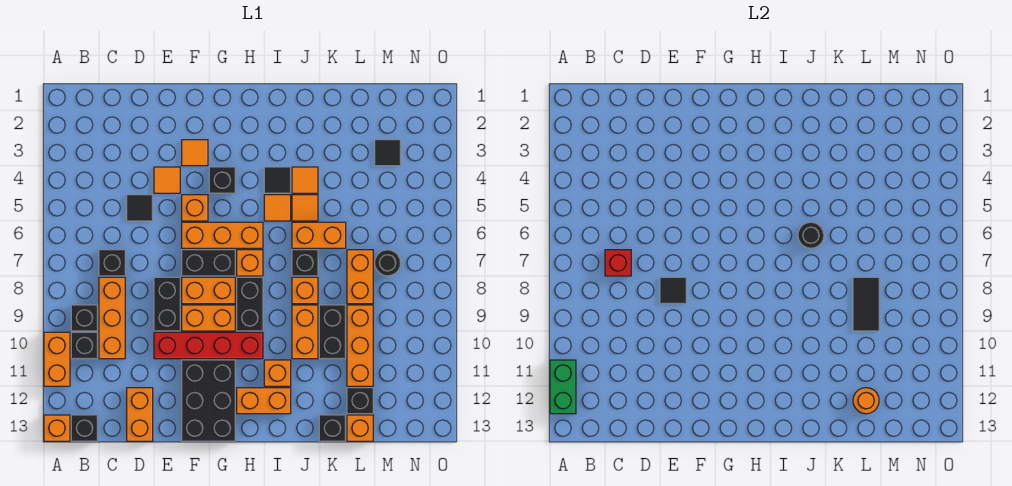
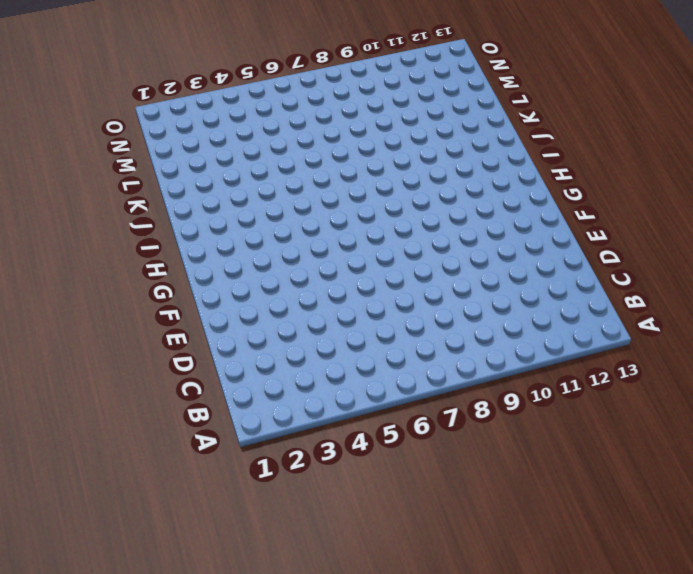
none -> orange brick A10:A11 level 1
none -> orange brick A13 level 1
none -> black brick B9 level 1
none -> black brick B10 level 1

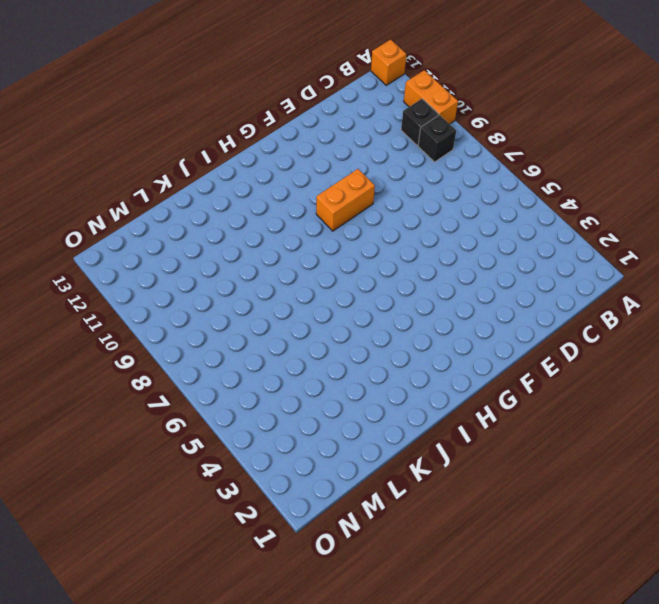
none -> black brick B13 level 1
none -> black brick C7 level 1
none -> orange brick C8:C10 level 1
none -> black tile D5 level 1

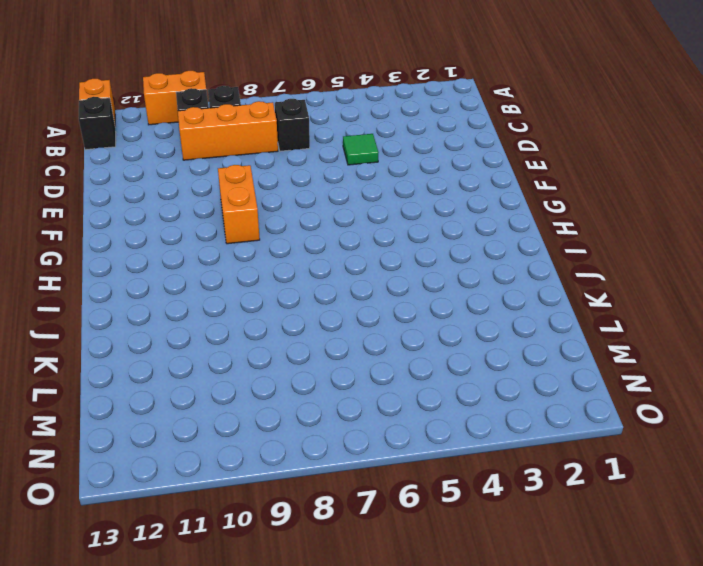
green tile D5 level 1 -> black tile D5 level 1
none -> orange brick D12:D13 level 1
none -> orange tile E4 level 1
none -> black brick E8:E9 level 1
none -> red brick E10:H10 level 1

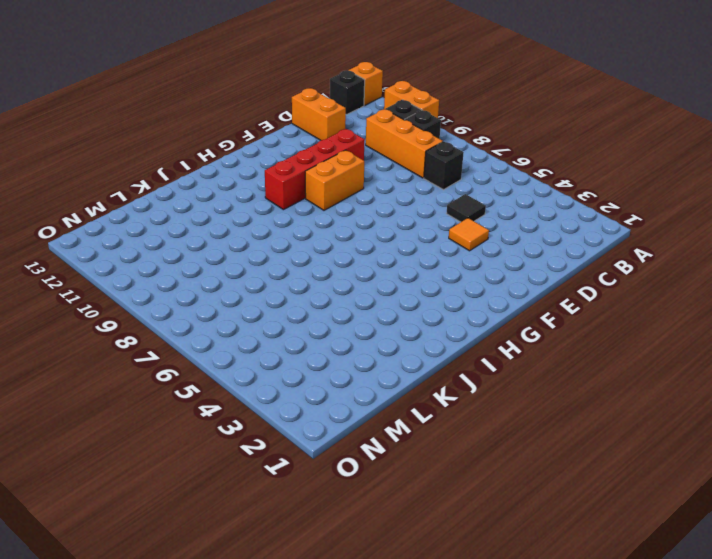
none -> black brick E8:E9 level 1
none -> orange tile F3 level 1
none -> orange brick F5 level 1
none -> orange brick F6:H6 level 1

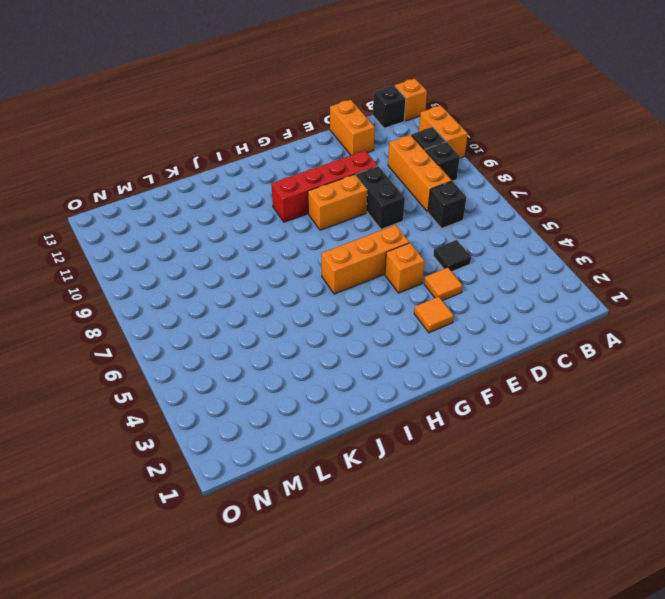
none -> black brick F7:G7 level 1
none -> orange brick F8:G8 level 1
none -> black brick F11:G13 level 1
none -> black brick G4 level 1

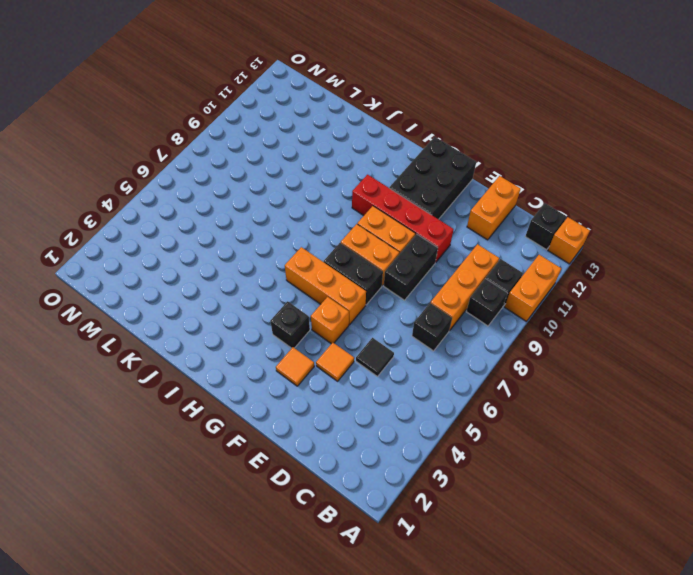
none -> orange brick H7 level 1
none -> black brick H8:H9 level 1
none -> orange brick H12:I12 level 1
none -> black tile I4 level 1

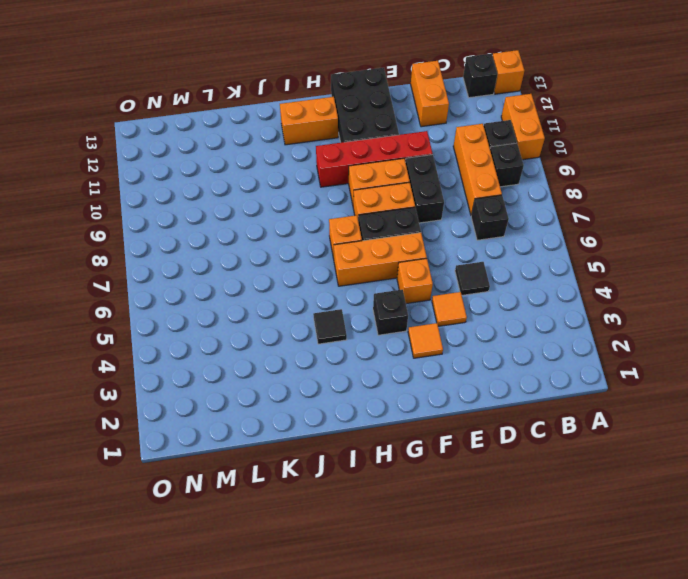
none -> black brick H8:H9 level 1
none -> orange tile I5 level 1
none -> orange brick I11 level 1
none -> orange tile J4 level 1

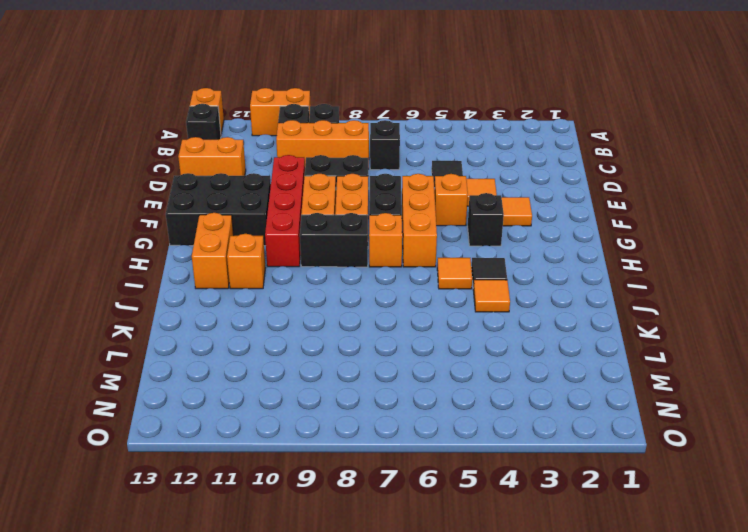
none -> orange tile J5 level 1
none -> orange brick J6:K6 level 1
none -> black brick J7 level 1
none -> orange brick J8 level 1

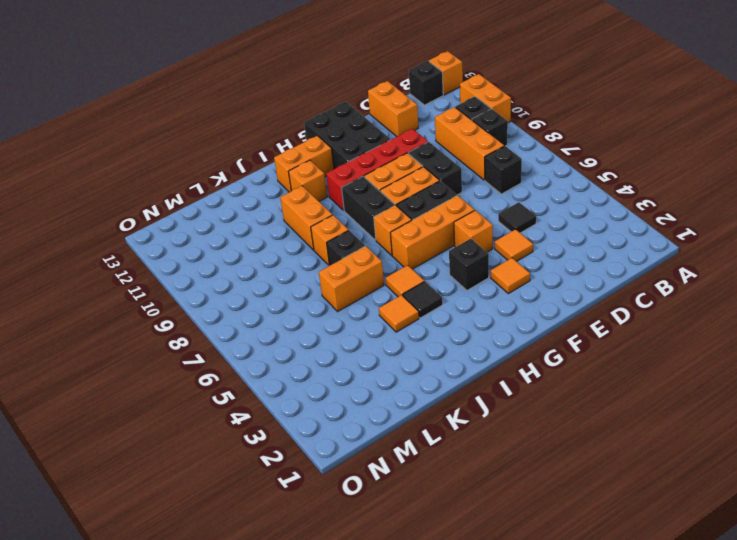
none -> orange tile J5 level 1
none -> black brick K9:K10 level 1
none -> black brick K13 level 1
none -> orange brick L7:L8 level 1

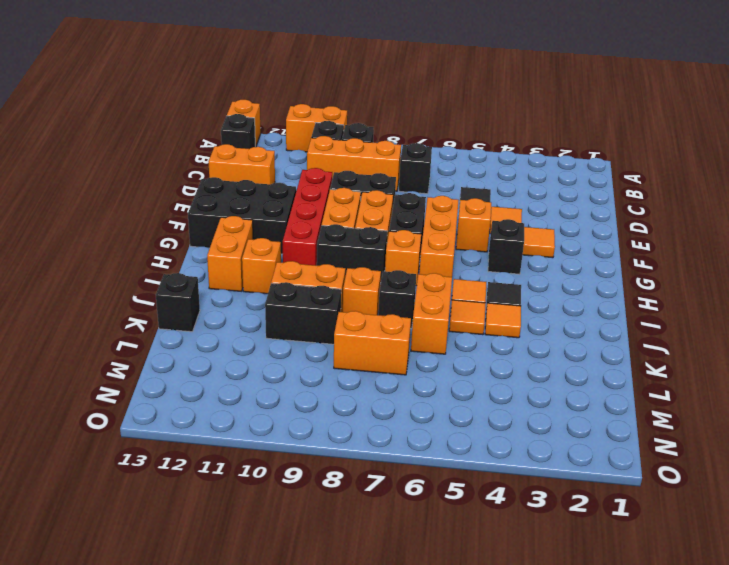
none -> orange brick L9:L11 level 1
none -> black brick L12 level 1
none -> orange brick L13 level 1
none -> black tile M3 level 1

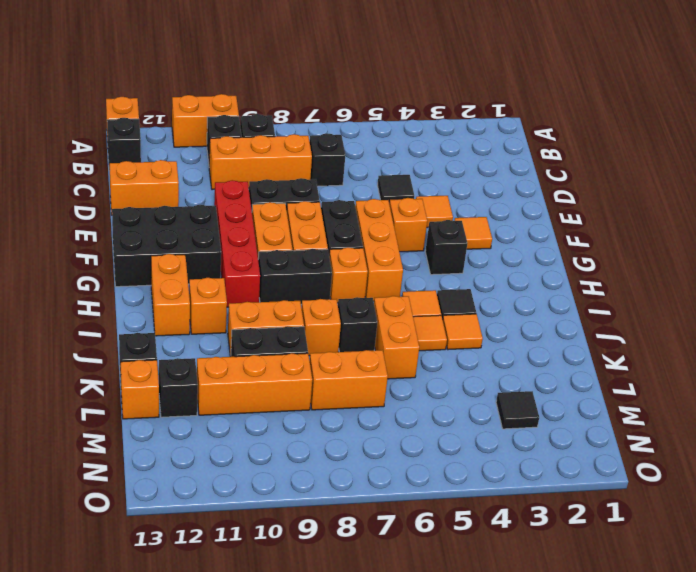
none -> black round brick M7 level 1
none -> green brick A11:A12 level 2
none -> red brick C7 level 2
none -> black tile E8 level 2

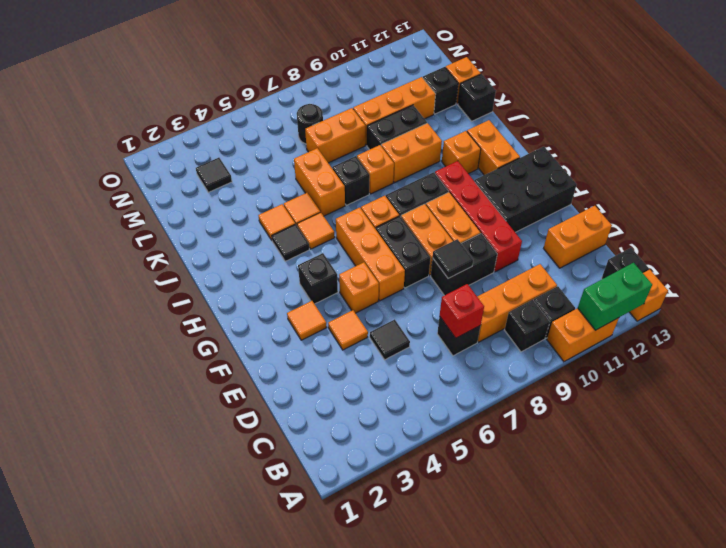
none -> black round brick J6 level 2
none -> black tile L8:L9 level 2
none -> orange round brick L12 level 2

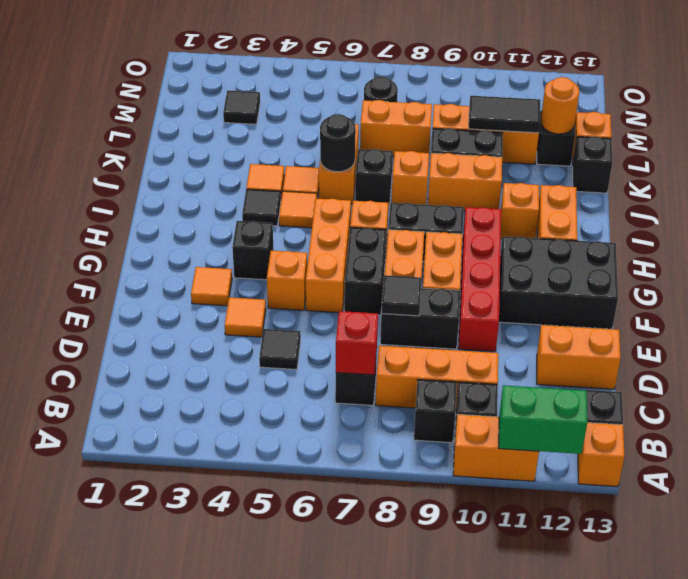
black tile L10:L11 level 2 -> black tile L8:L9 level 2

